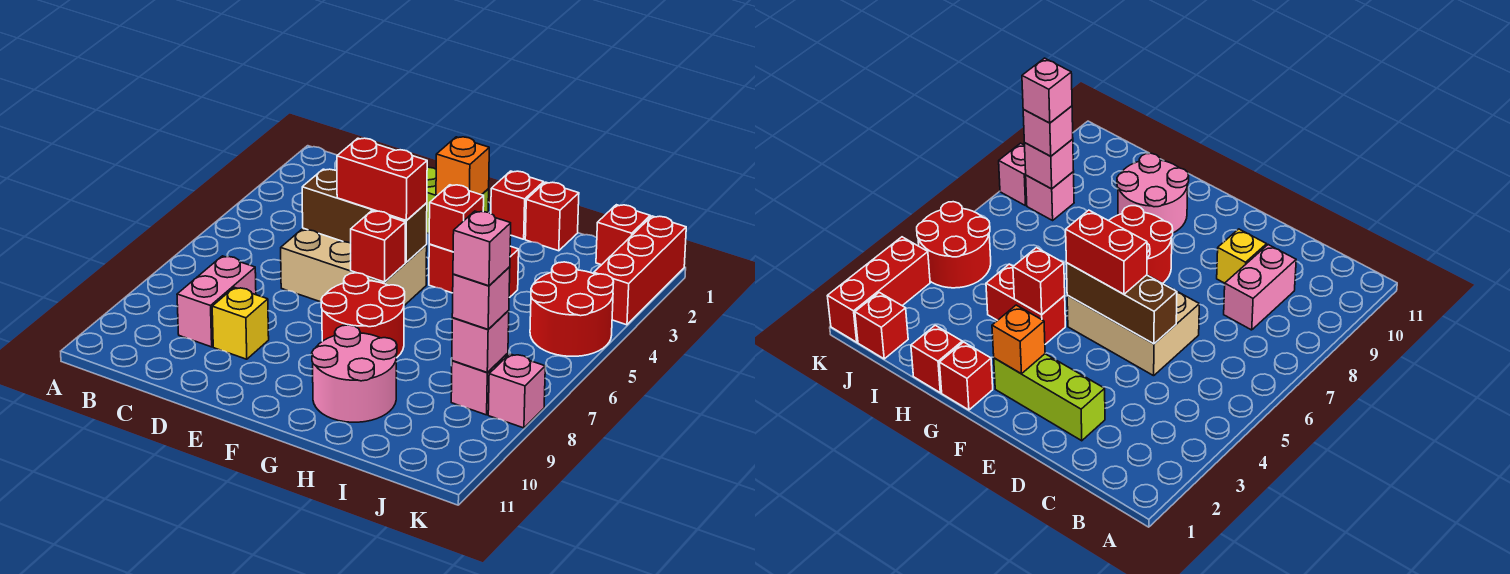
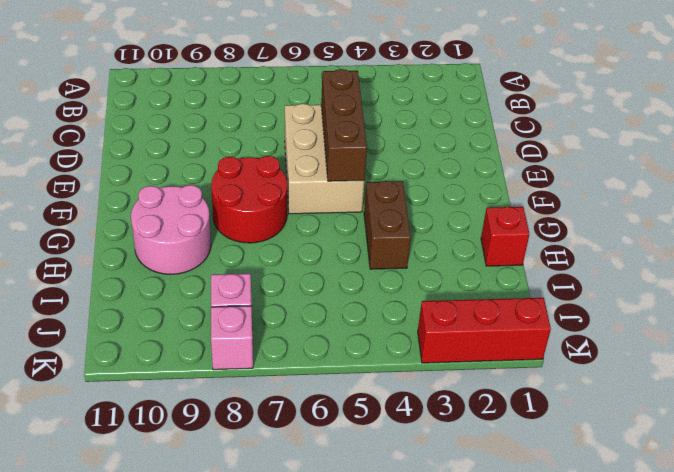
brown brick G4:H4 level 1 -> red brick G4:H4 level 1
none -> pink brick C8:C9 level 1
none -> lime brick D2:F2 level 1
none -> yellow brick D9 level 1

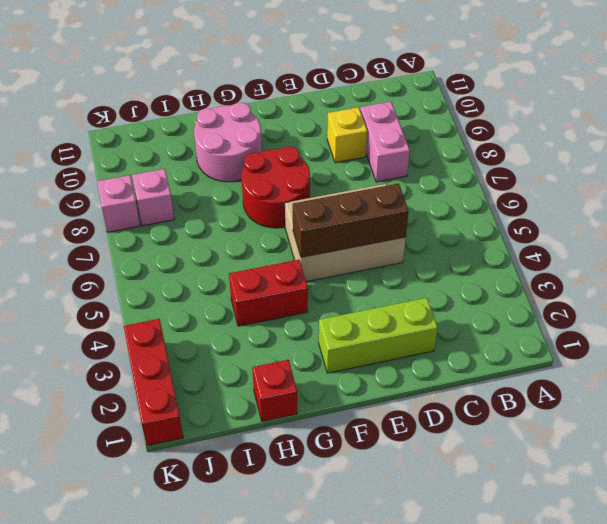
none -> red brick G1 level 1
none -> red brick J1 level 1
none -> red round brick J4:K5 level 1

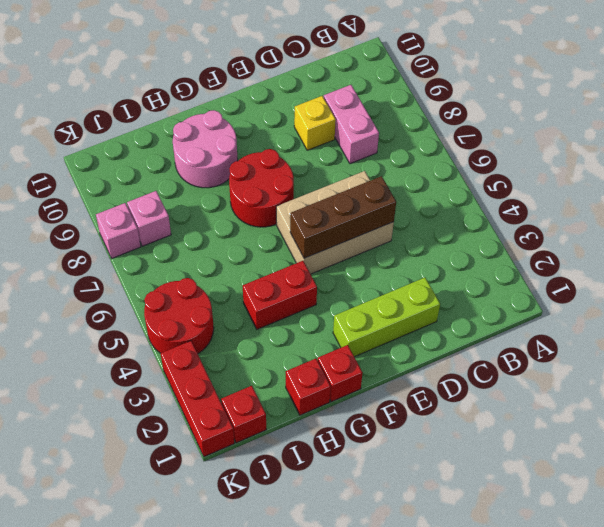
none -> orange brick F2 level 2
none -> red brick F6 level 2
none -> red brick G4 level 2

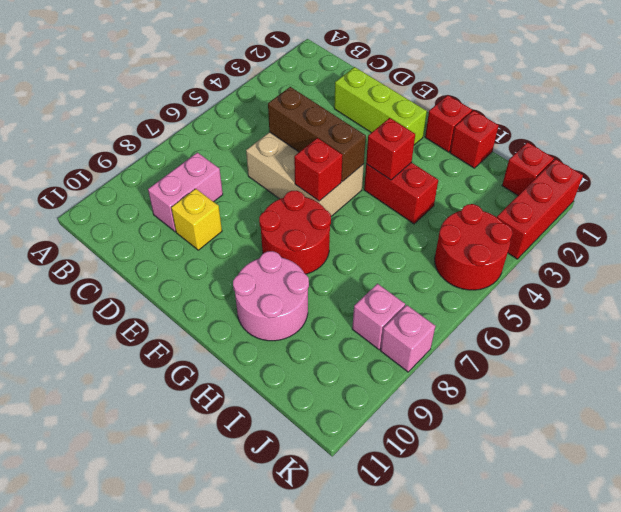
none -> orange brick F2 level 2
none -> pink brick J8 level 2
none -> red brick E5:F5 level 3

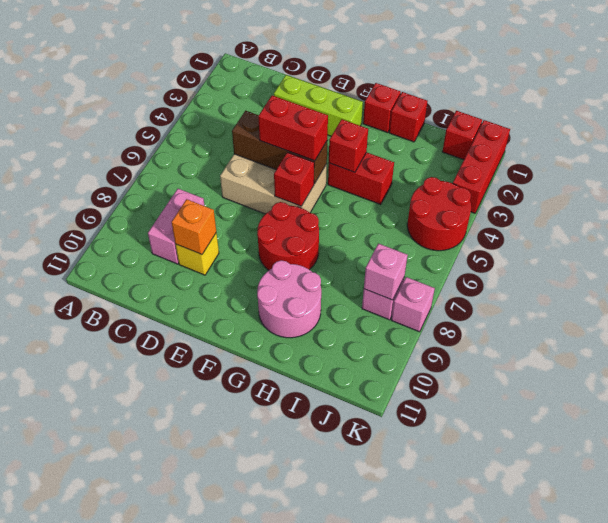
orange brick D9 level 2 -> orange brick F2 level 2
none -> pink brick J8 level 3
none -> pink brick J8 level 4

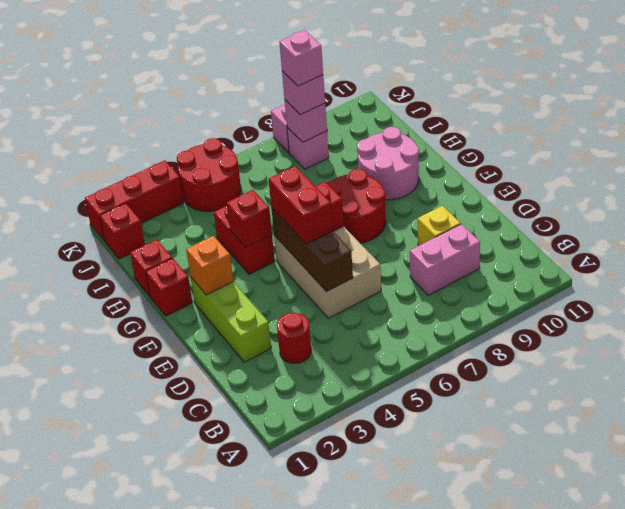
red round brick C3 level 1 -> none

